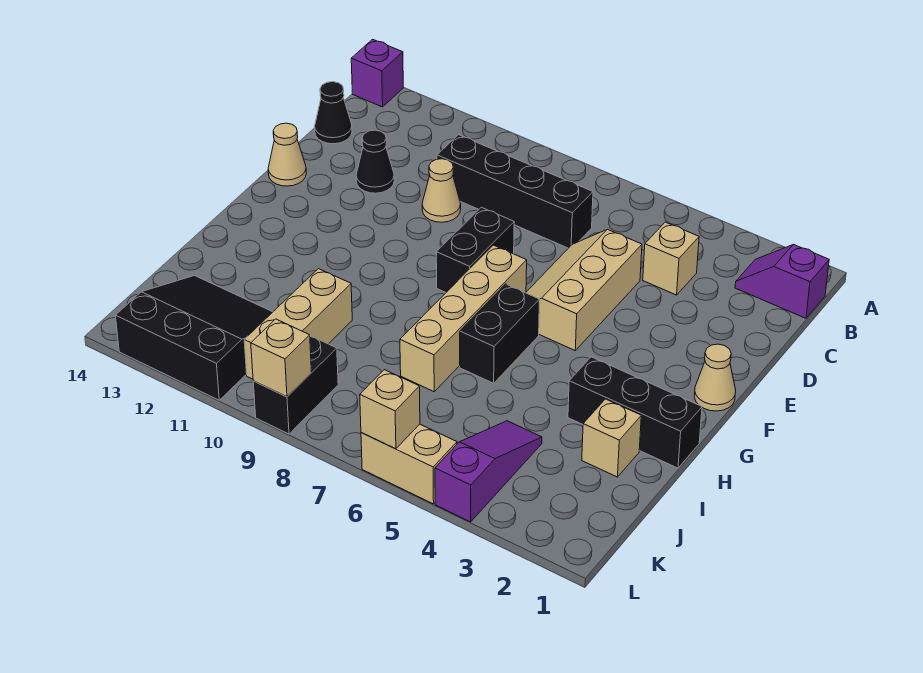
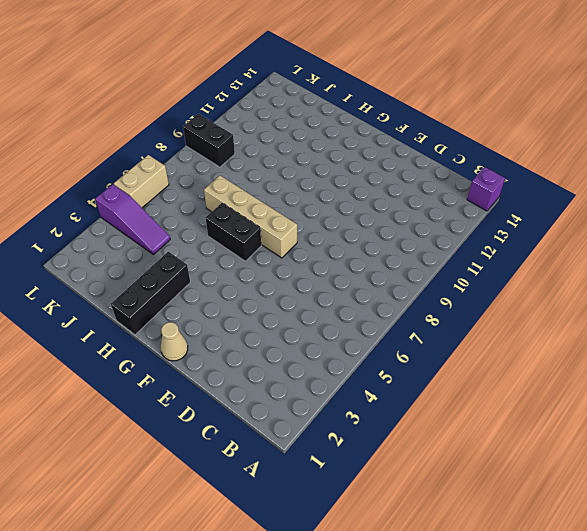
none -> purple slope B1:B2 level 1 top 1
none -> tan brick C4 level 1
none -> black brick C7:C10 level 1

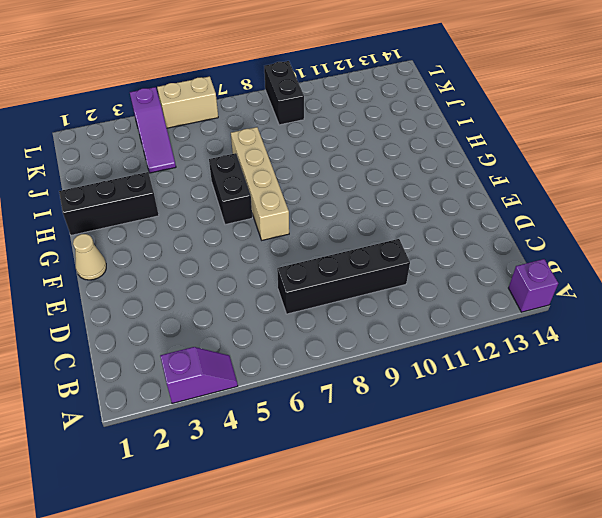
purple slope A3:A4 level 1 top 3 -> purple slope B1:B2 level 1 top 1
none -> tan brick C4 level 1
none -> black cone C14 level 1
none -> tan slope D5:F6 level 1 top 5

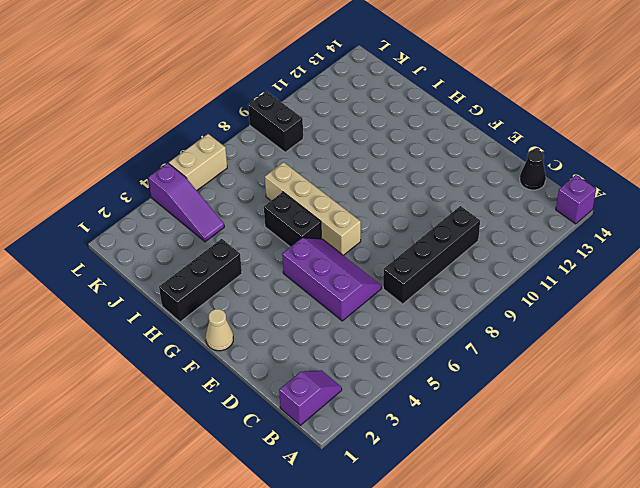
purple slope D5:F6 level 1 top 5 -> tan slope D5:F6 level 1 top 5
none -> tan brick C4 level 1
none -> tan cone D10 level 1
none -> black cone D12 level 1

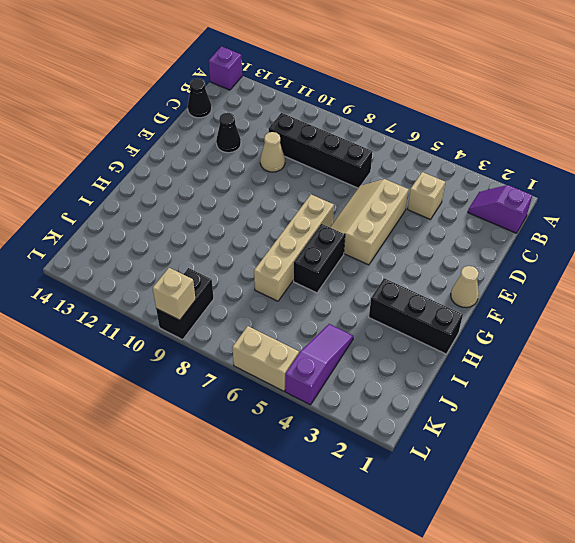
none -> black brick E8:F8 level 1
none -> tan cone E14 level 1
none -> tan brick I2 level 1

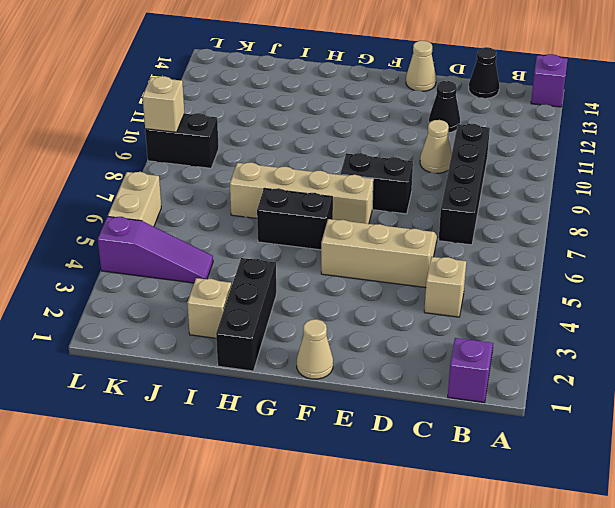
none -> tan brick I10:K10 level 1
none -> black slope J11:L13 level 1 top L
none -> tan brick L6 level 2

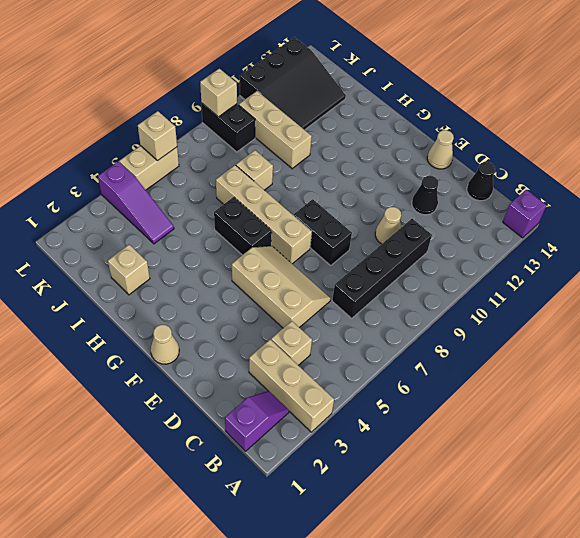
tan brick A3:C3 level 1 -> none
tan brick I8 level 1 -> none
none -> black brick H1:H3 level 1

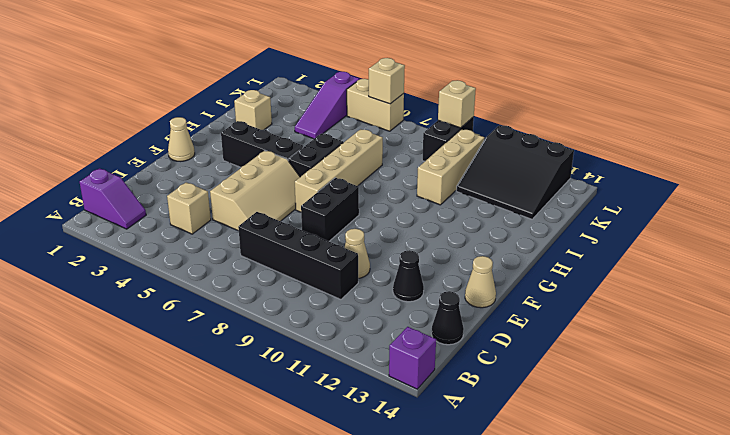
black brick G3:G5 level 1 -> black brick H1:H3 level 1

